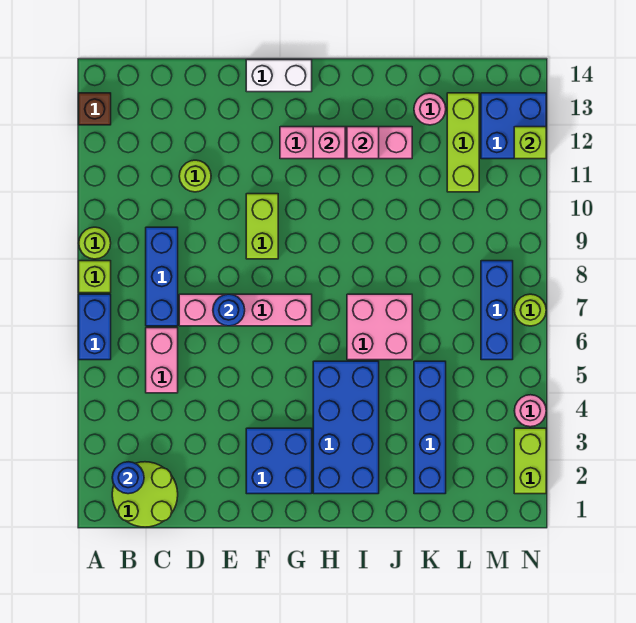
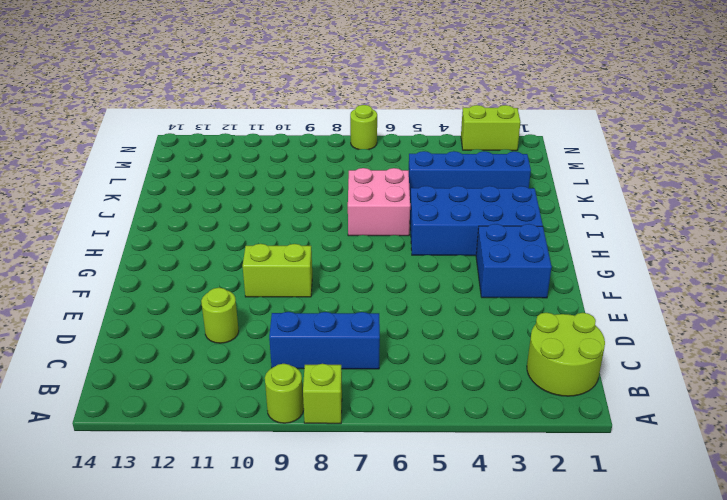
none -> blue brick A6:A7 level 1
none -> brown brick A13 level 1
none -> pink brick C5:C6 level 1

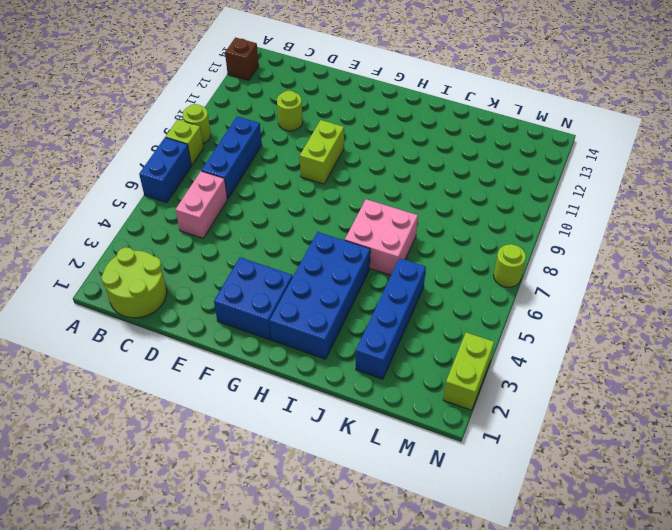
none -> pink brick D7:G7 level 1
none -> white brick F14:G14 level 1
none -> pink brick G12:J12 level 1

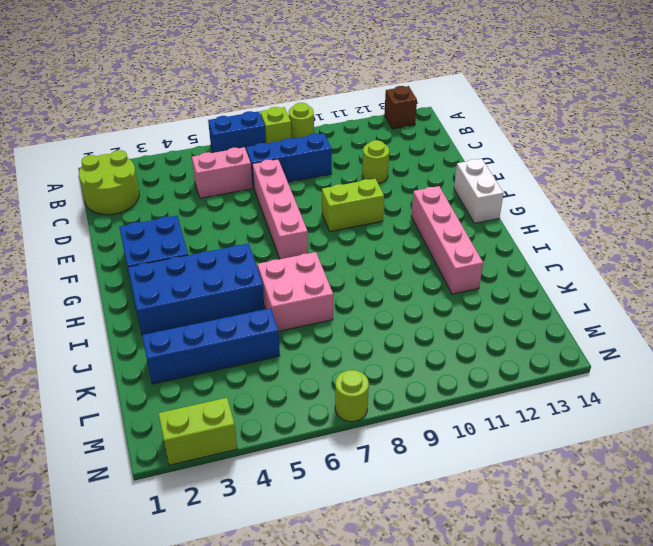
none -> pink round brick K13 level 1
none -> lime brick L11:L13 level 1
none -> blue brick M6:M8 level 1

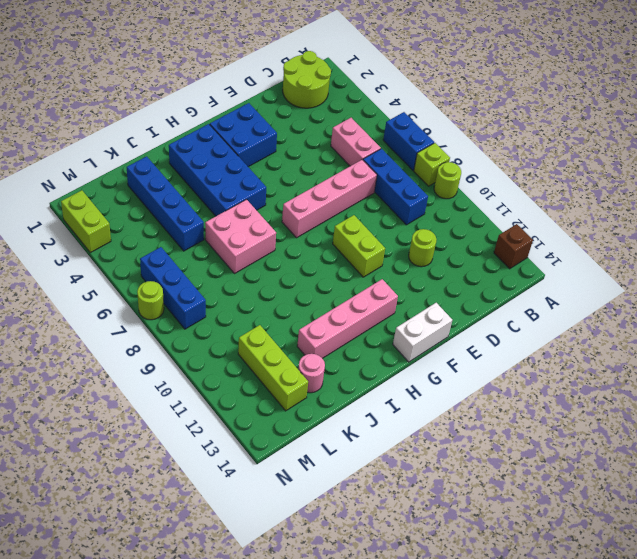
none -> blue brick M12:N13 level 1
none -> pink round brick N4 level 1
none -> blue round brick B2 level 2

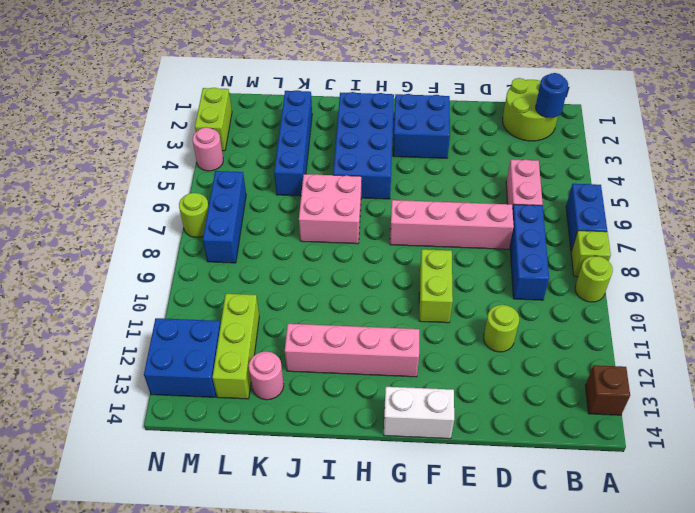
none -> blue round brick E7 level 2
none -> pink brick H12 level 2
none -> pink brick I12 level 2

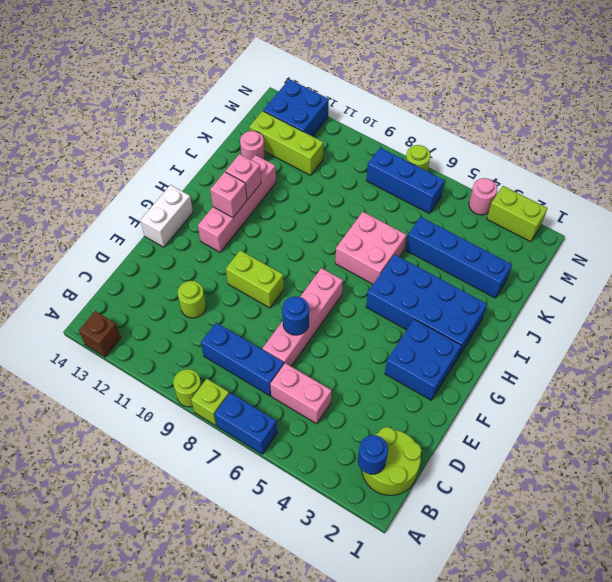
none -> lime brick N12 level 2

